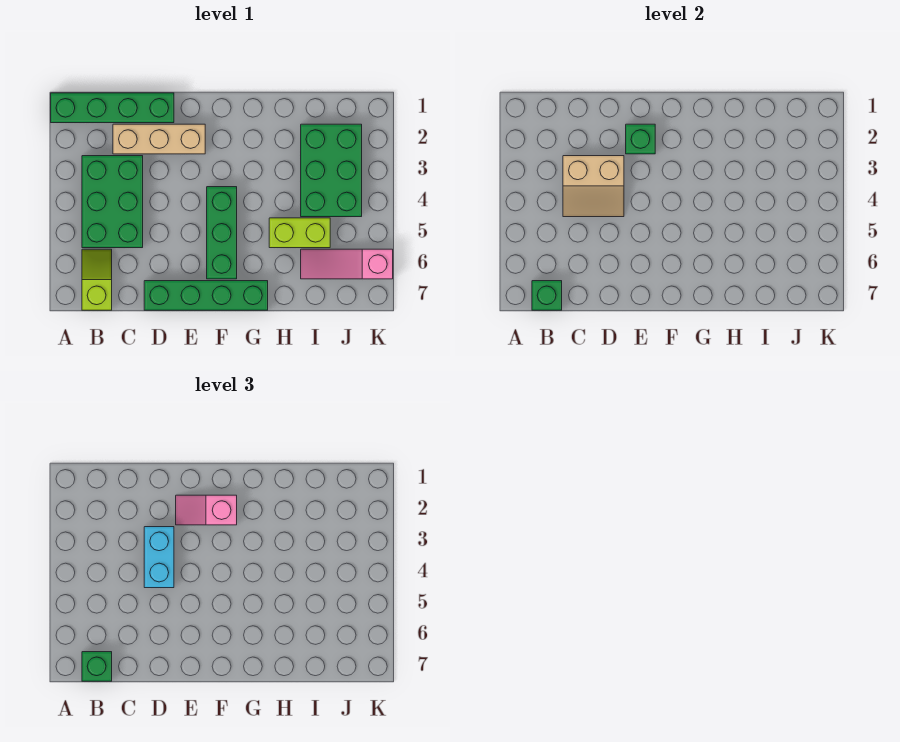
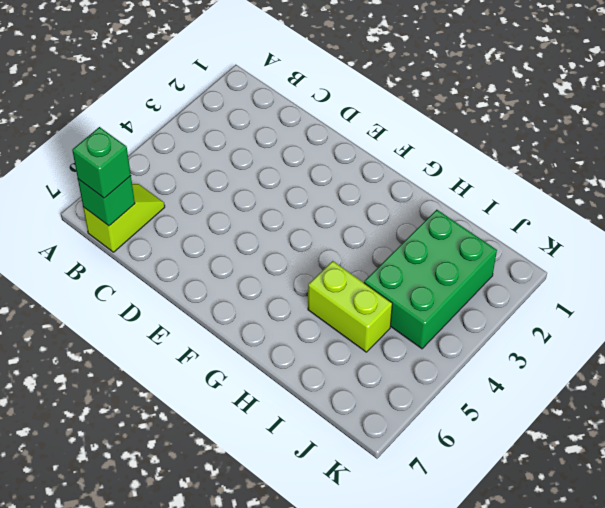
none -> green brick A1:D1 level 1
none -> green brick B3:C5 level 1
none -> tan brick C2:E2 level 1

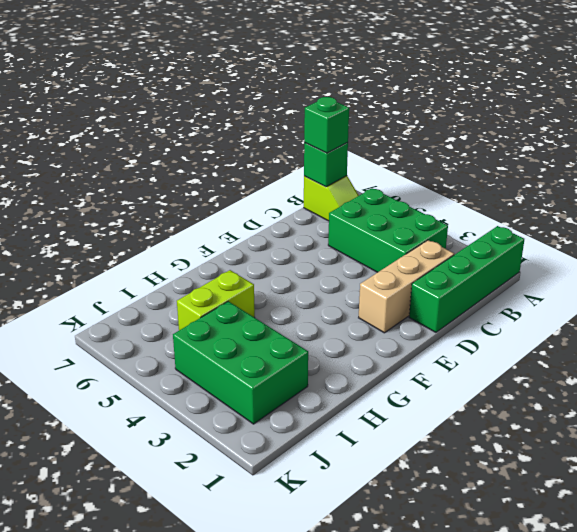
none -> green brick D7:G7 level 1
none -> green brick F4:F6 level 1
none -> pink slope I6:K6 level 1 top K

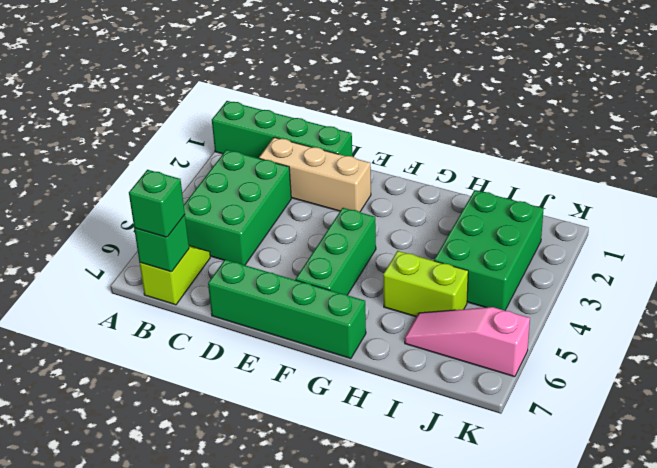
none -> tan slope C3:D4 level 2 top 3
none -> green brick E2 level 2
none -> cyan brick D3:D4 level 3

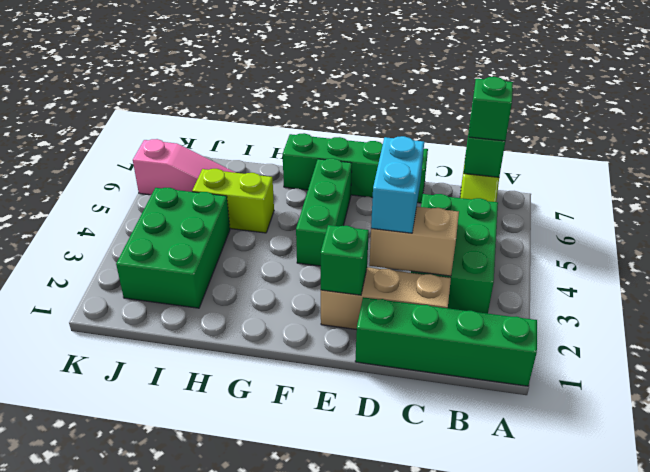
none -> pink slope E2:F2 level 3 top F

